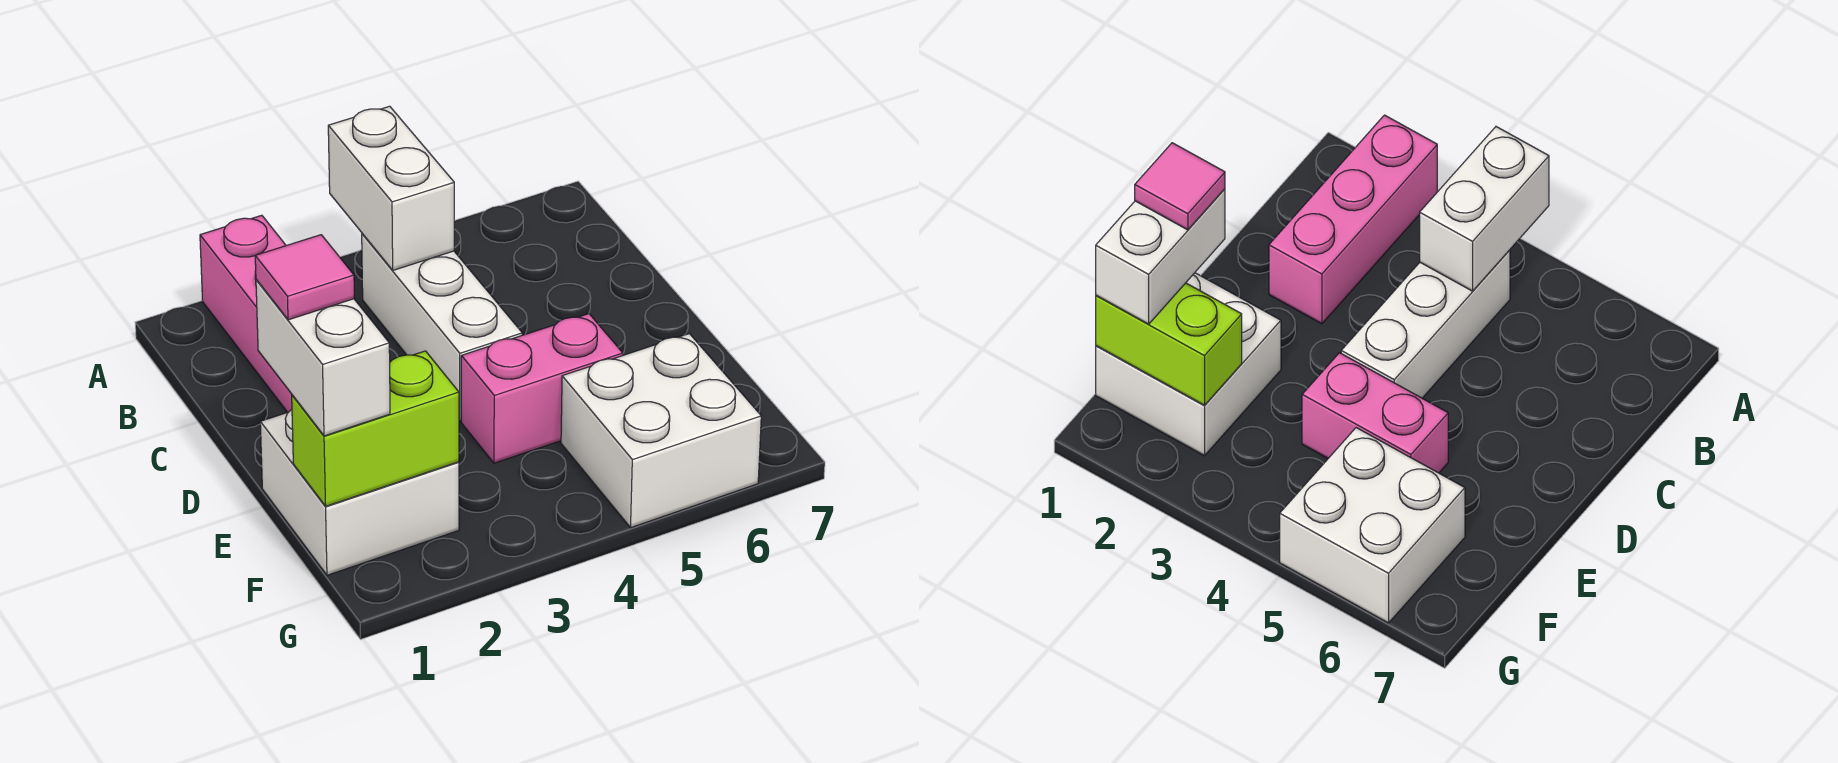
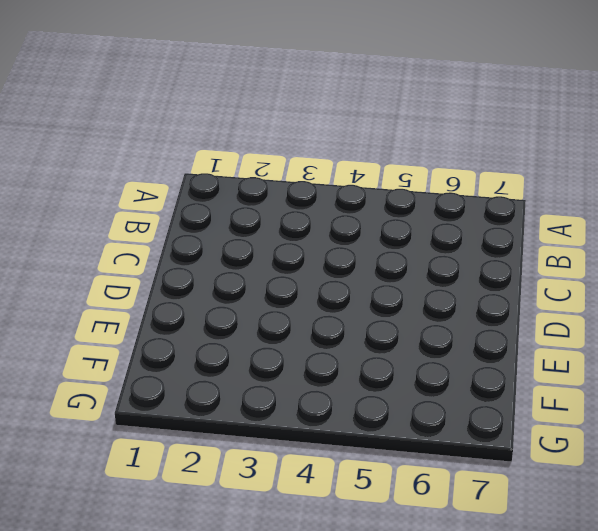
none -> pink brick A2:C2 level 1
none -> white brick B4:D4 level 1

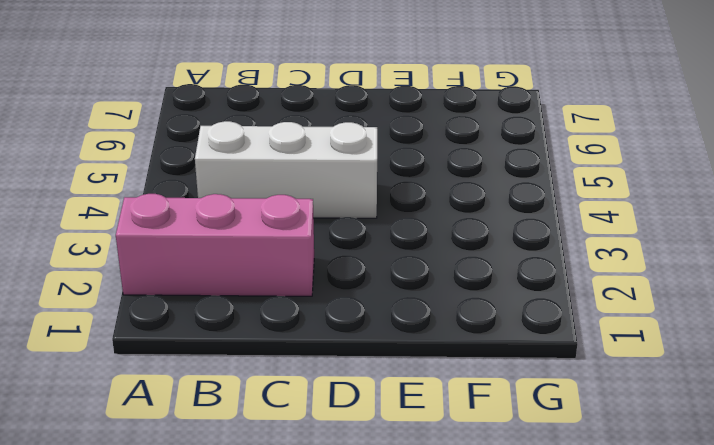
none -> white brick E1:F2 level 1
none -> pink brick E4:E5 level 1

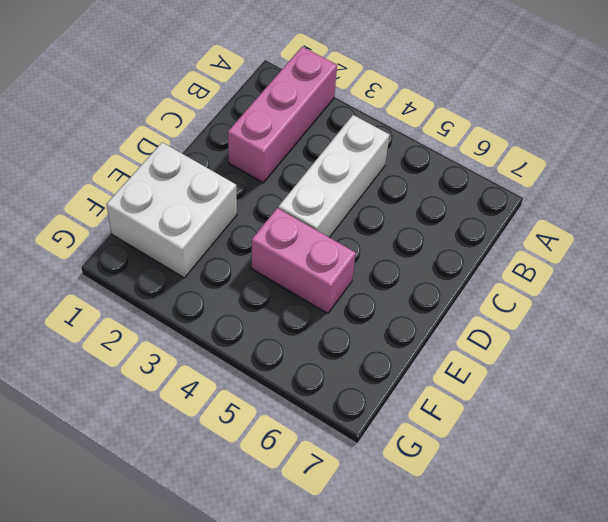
none -> white brick F5:G6 level 1
none -> white brick A4:B4 level 2

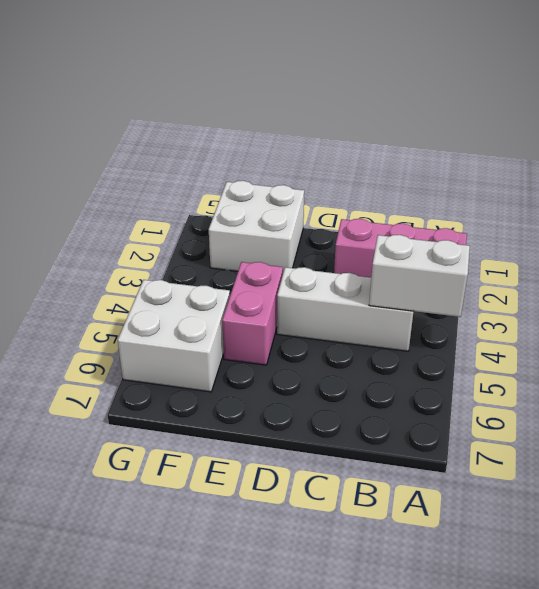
none -> lime brick F1:F2 level 2
none -> white brick E1:F1 level 3

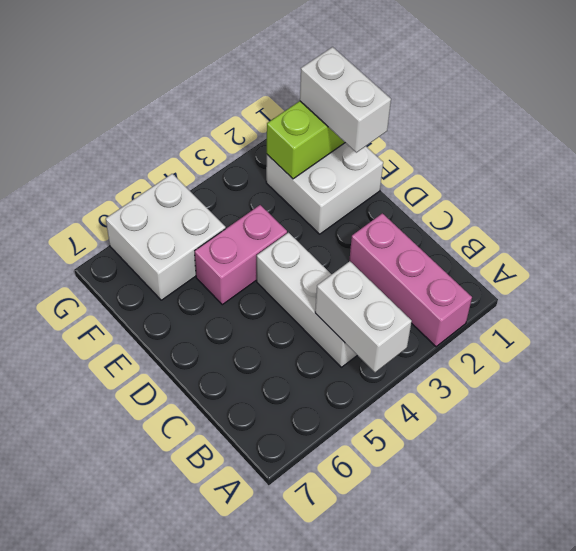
none -> pink tile E1 level 4

